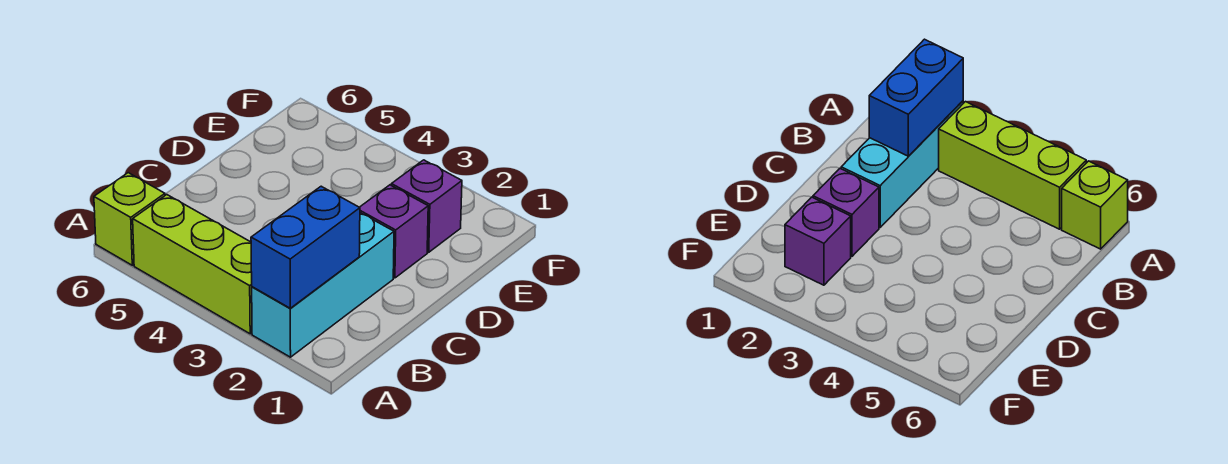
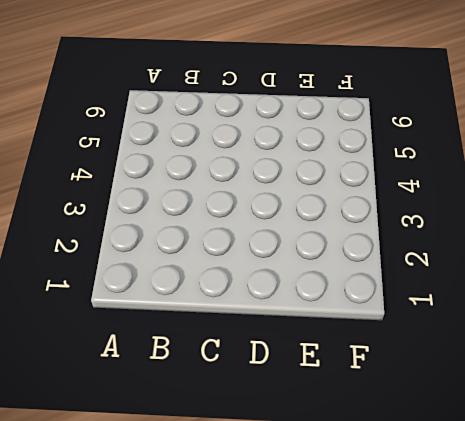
none -> cyan brick A2:C2 level 1
none -> lime brick A3:A5 level 1

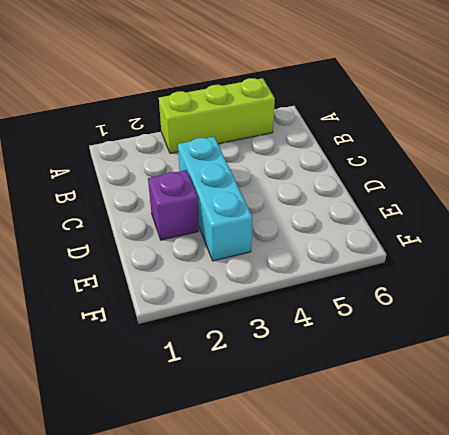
cyan brick C3:E3 level 1 -> cyan brick A2:C2 level 1
none -> lime brick A6 level 1
none -> purple brick E2 level 1

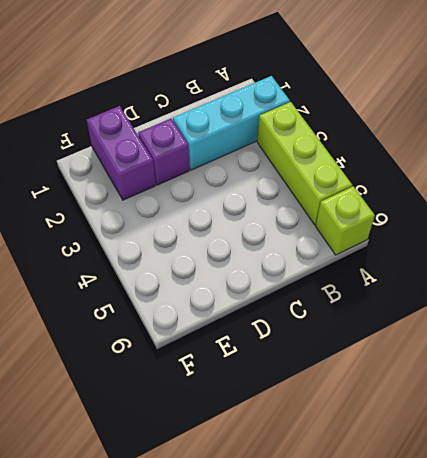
purple brick E1:E2 level 1 -> purple brick E2 level 1
none -> blue brick A2:B2 level 2

